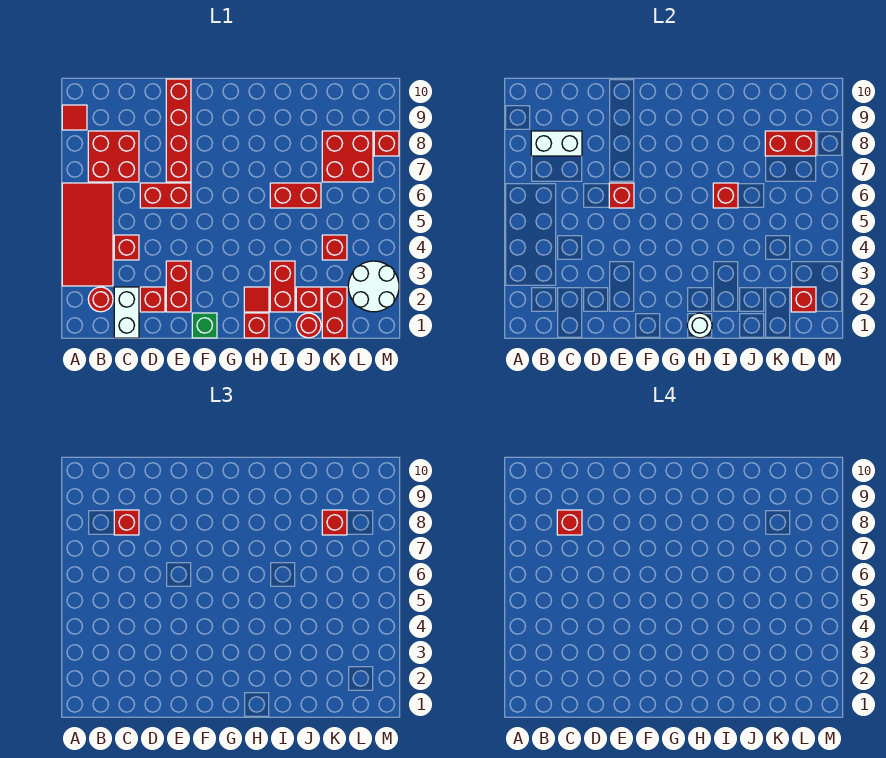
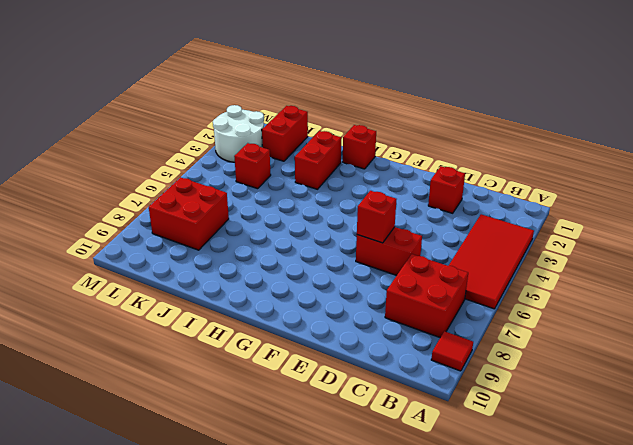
none -> red round brick B2 level 1
none -> white brick C1:C2 level 1
none -> red brick C4 level 1
none -> red brick E2:E3 level 1

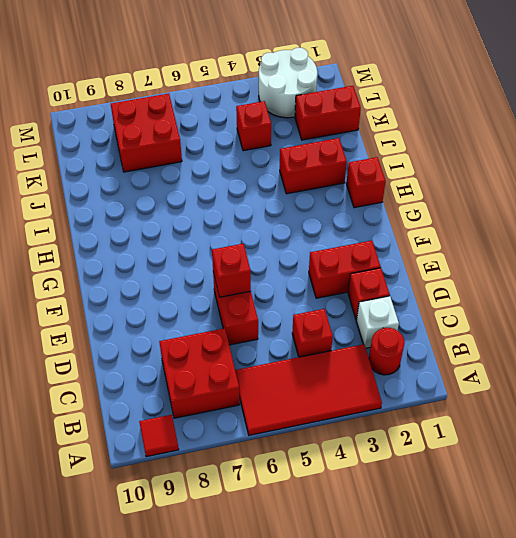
white brick C2 level 1 -> white brick C1:C2 level 1
none -> red brick E7:E10 level 1
none -> green brick F1 level 1
none -> red tile H2 level 1
none -> red brick I6:J6 level 1

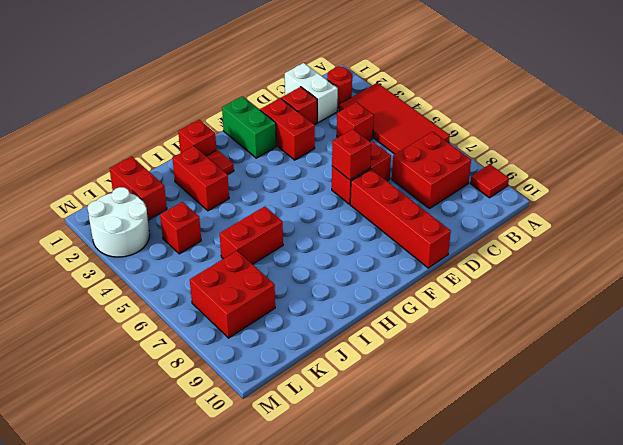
green brick F1:F2 level 1 -> green brick F1 level 1
none -> red round brick J1 level 1
none -> red brick J2 level 1
none -> red brick M8 level 1
none -> white brick B8:C8 level 2

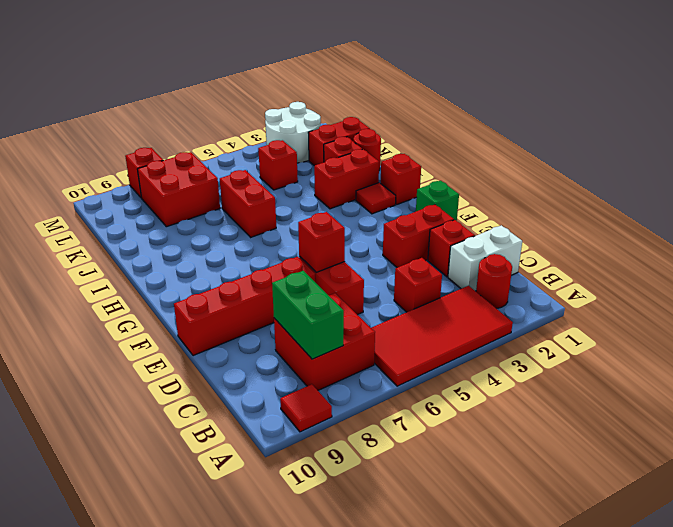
green brick B8:C8 level 2 -> white brick B8:C8 level 2
none -> white round brick H1 level 2
none -> red brick I6 level 2
none -> red brick K8:L8 level 2
none -> red brick L2 level 2

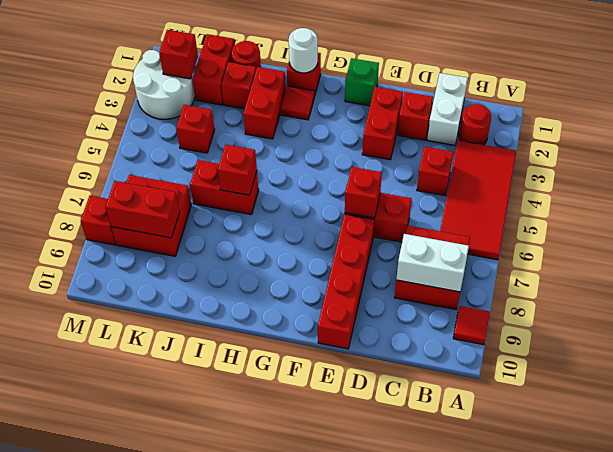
none -> red brick C8 level 3
none -> red brick K8 level 3
none -> red brick C8 level 4

